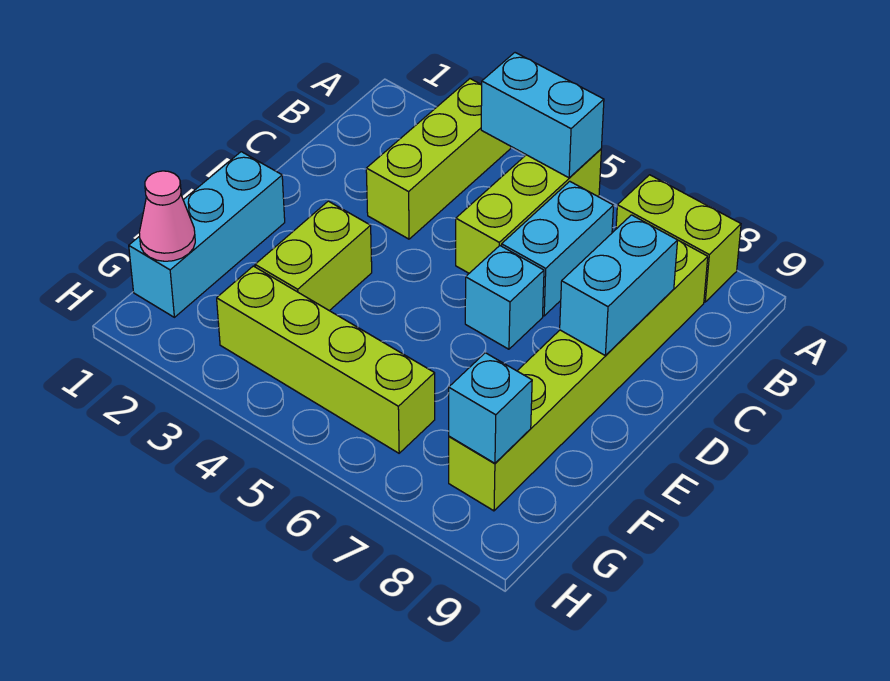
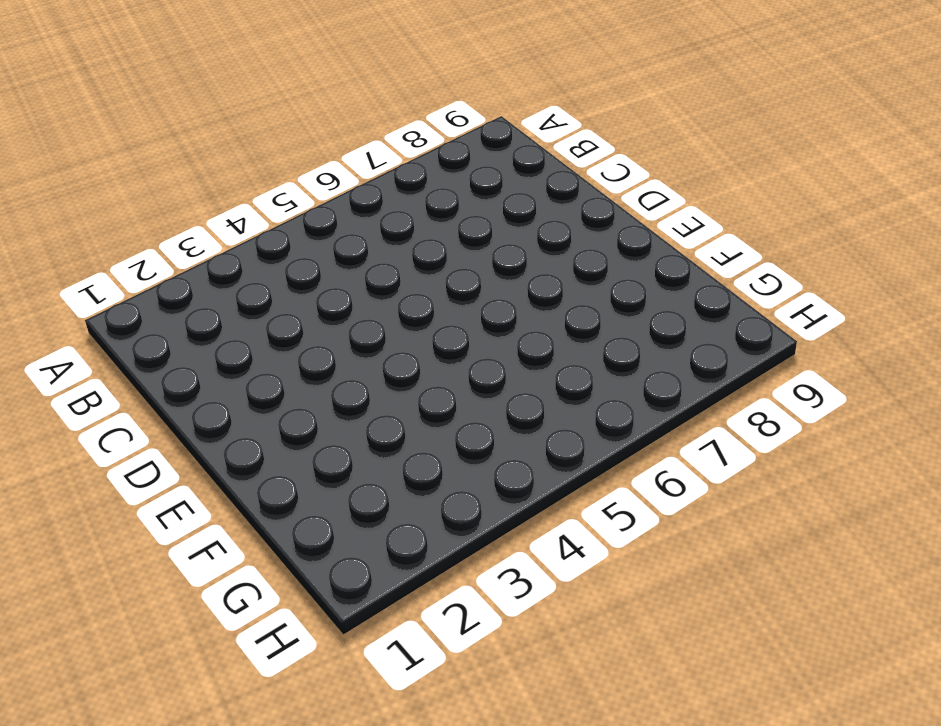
none -> lime brick A3:C3 level 1
none -> lime brick A5:C5 level 1
none -> lime brick A7:A8 level 1

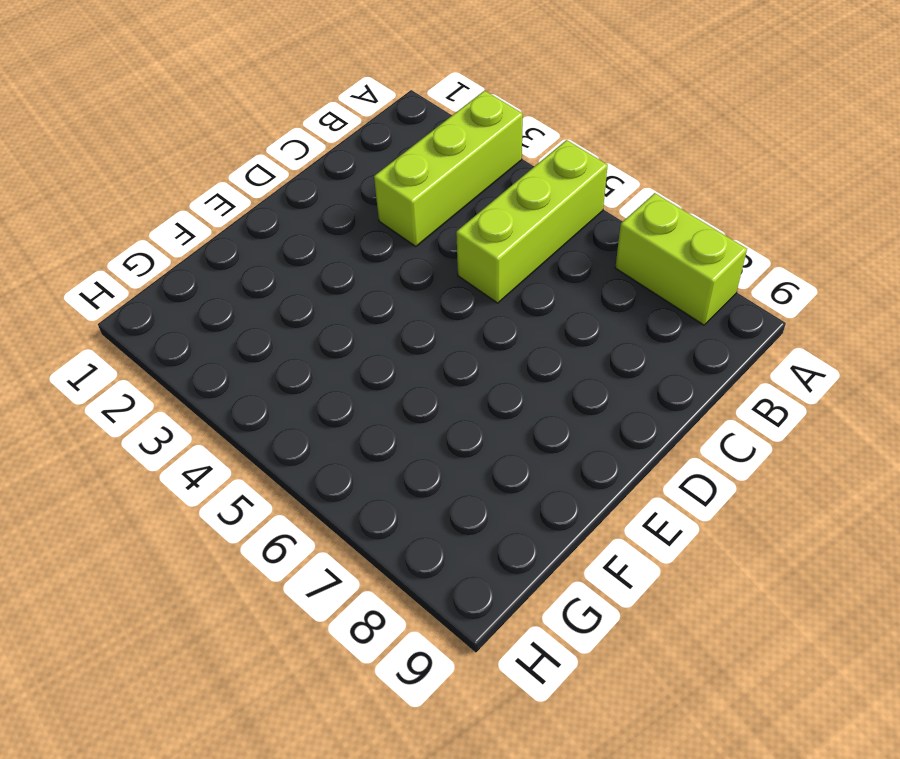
none -> cyan brick B6:C6 level 1
none -> lime brick B8:G8 level 1
none -> cyan brick D6 level 1

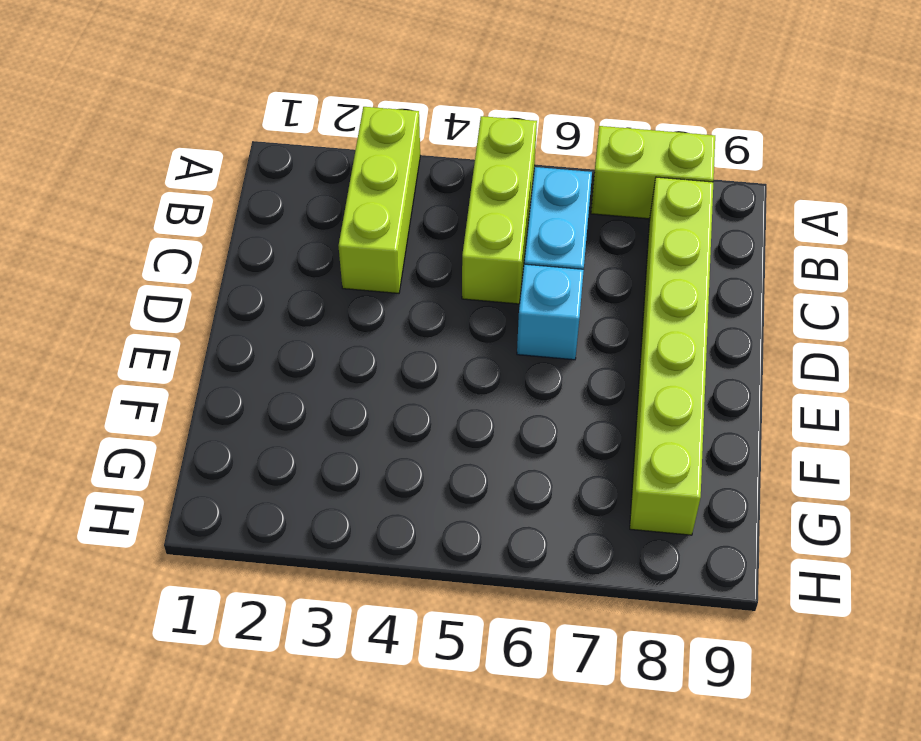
none -> cyan brick E1:G1 level 1
none -> lime brick E3:F3 level 1
none -> lime brick G3:G6 level 1

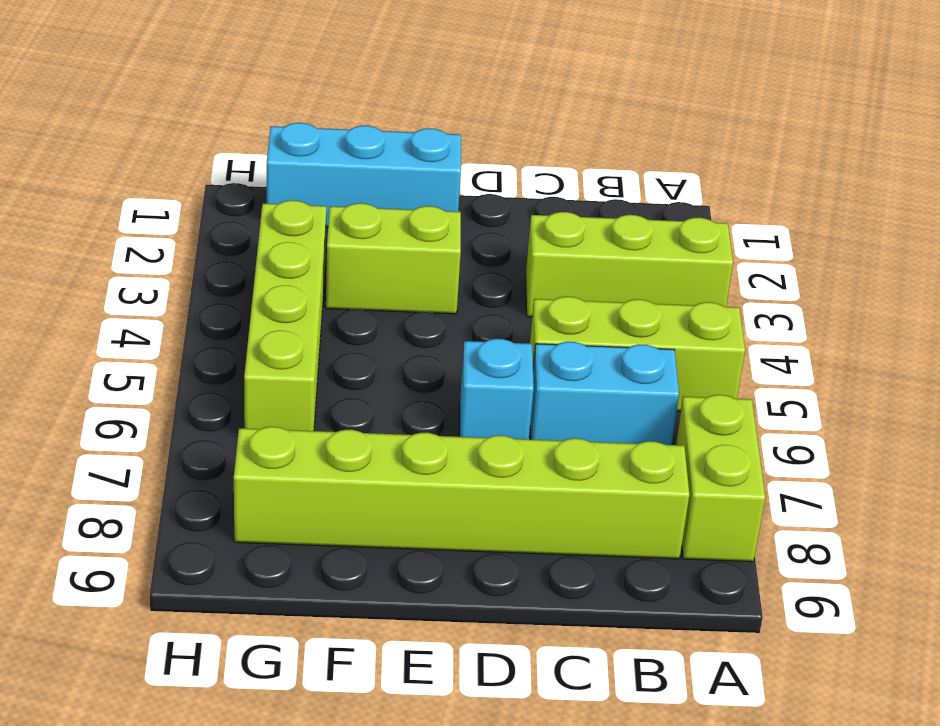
none -> cyan brick A4:A5 level 2
none -> cyan brick C8:D8 level 2
none -> pink cone G1 level 2

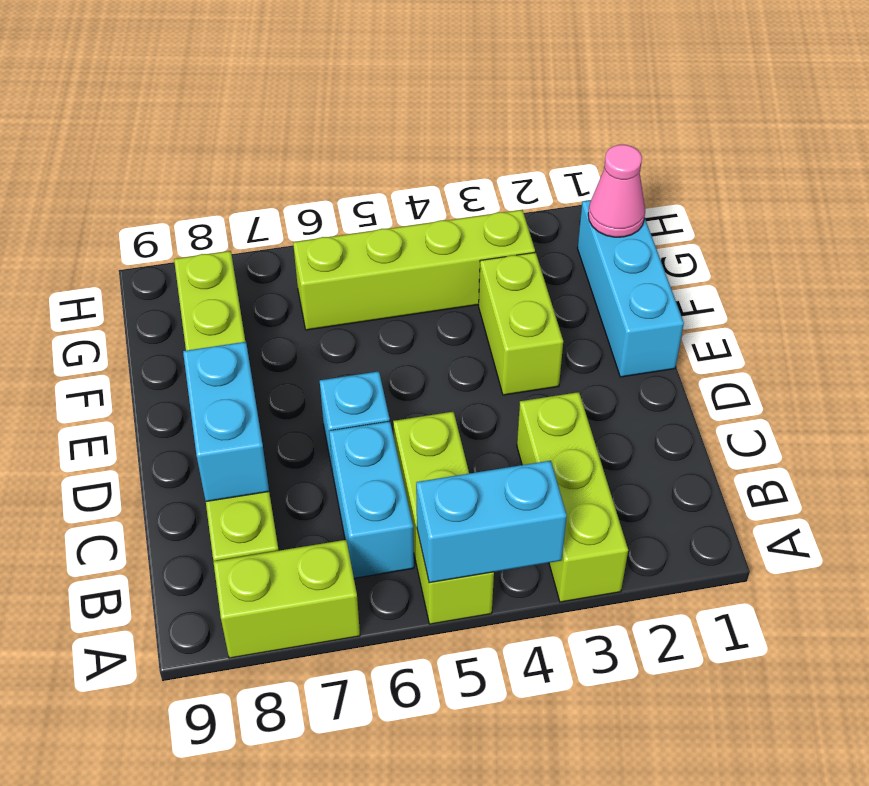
none -> cyan brick G8 level 2

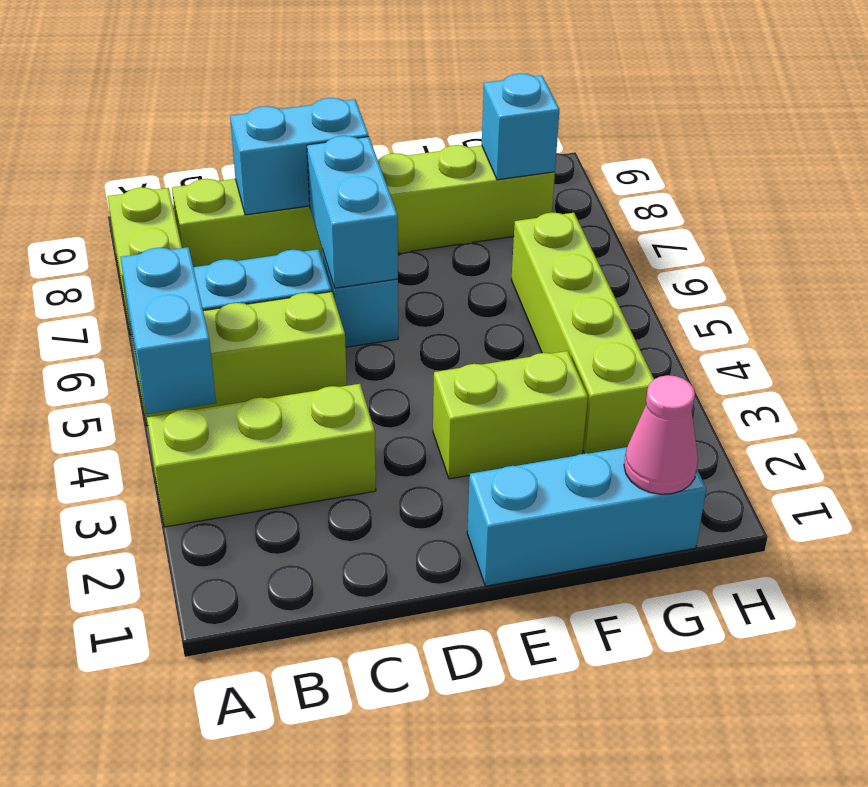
cyan brick D6:D7 level 2 -> none

